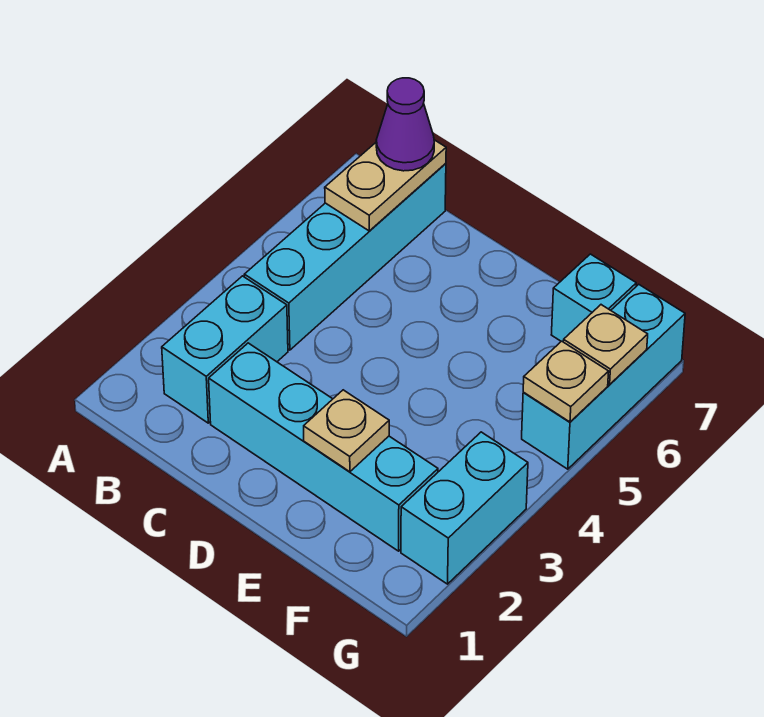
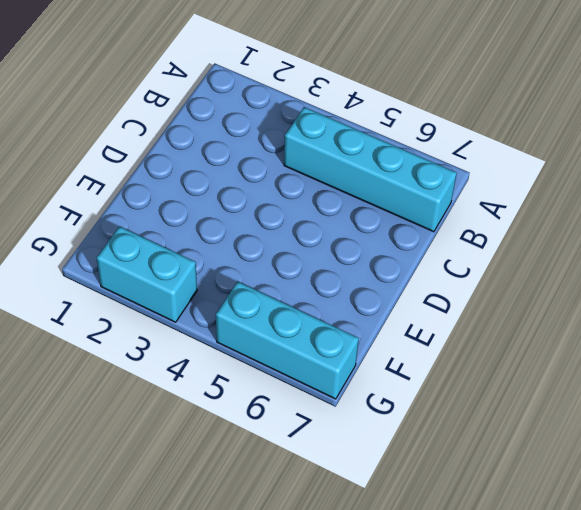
none -> cyan brick B2:B3 level 1
none -> cyan brick C2:F2 level 1

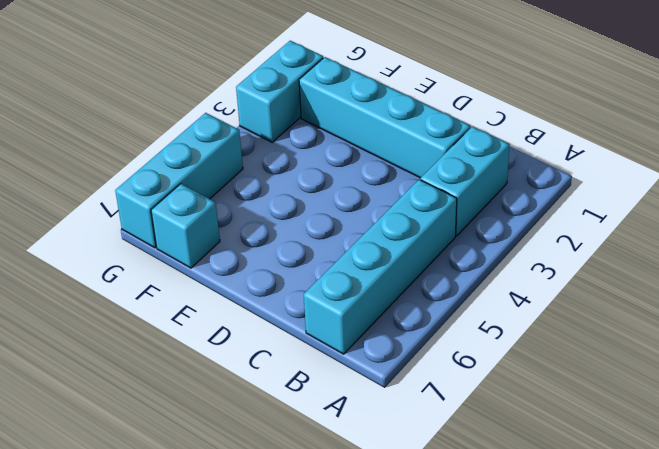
none -> tan plate B6:B7 level 2
none -> tan plate E2 level 2

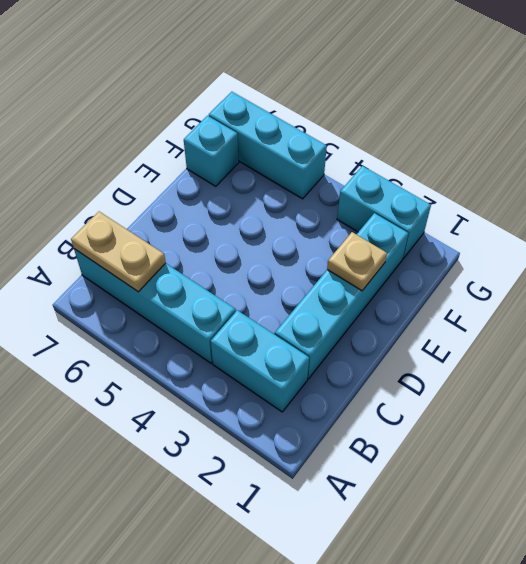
none -> tan plate G5 level 2
none -> tan plate G6 level 2

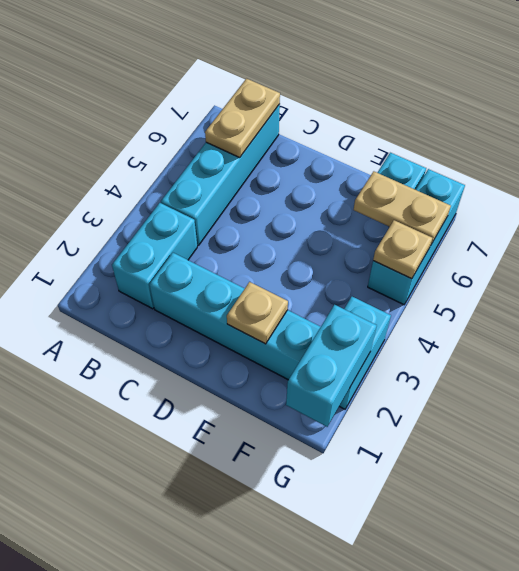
tan plate F6:G6 level 2 -> tan plate G6 level 2
cyan brick G1:G2 level 2 -> none
none -> purple cone B7 level 3

